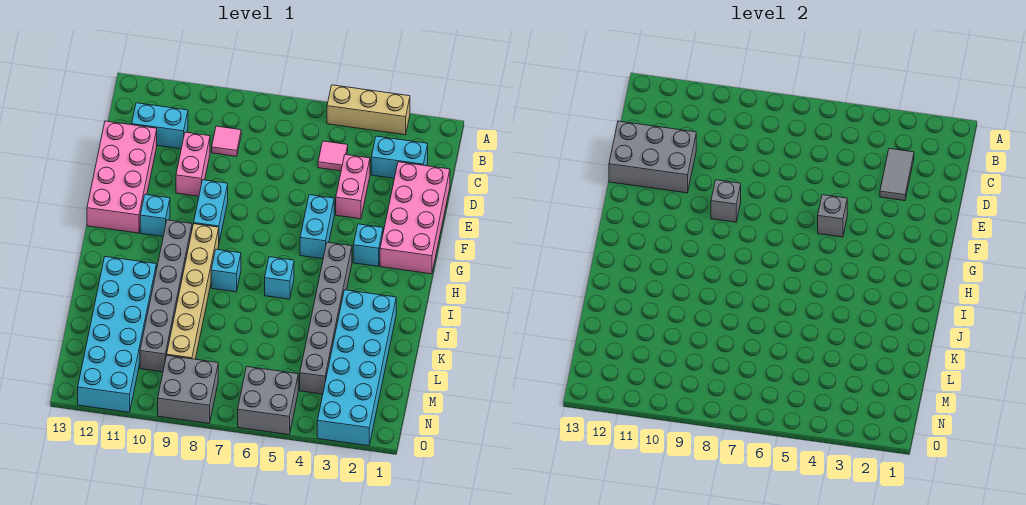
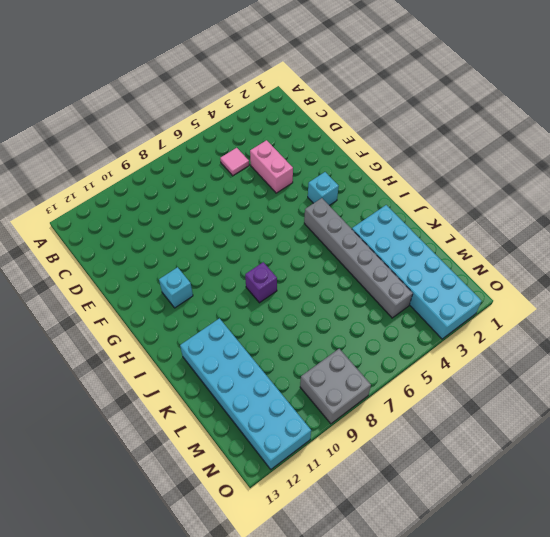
purple brick I8 level 1 -> cyan brick I8 level 1
none -> tan brick A3:A5 level 1
none -> cyan brick C2:C3 level 1
none -> pink tile C9 level 1

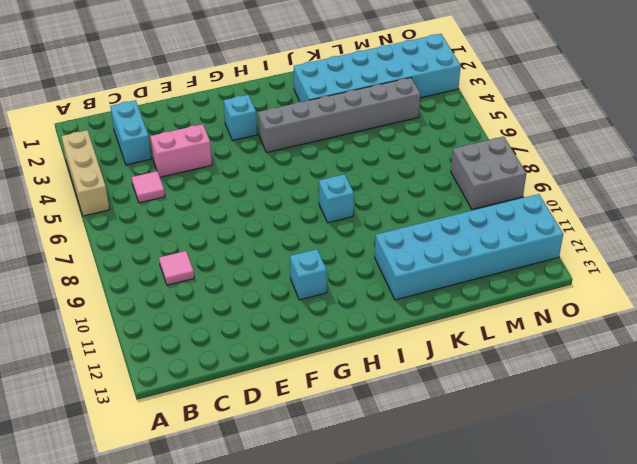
none -> cyan brick C11:C12 level 1
none -> pink brick D1:G2 level 1
none -> pink brick D10:E10 level 1

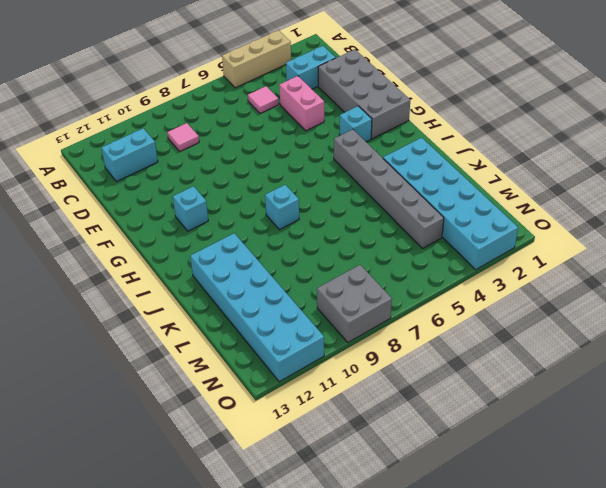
grey brick D1:G2 level 1 -> pink brick D1:G2 level 1
none -> pink brick D10:E10 level 1
none -> pink brick D12:G13 level 1
none -> cyan brick F5:G5 level 1

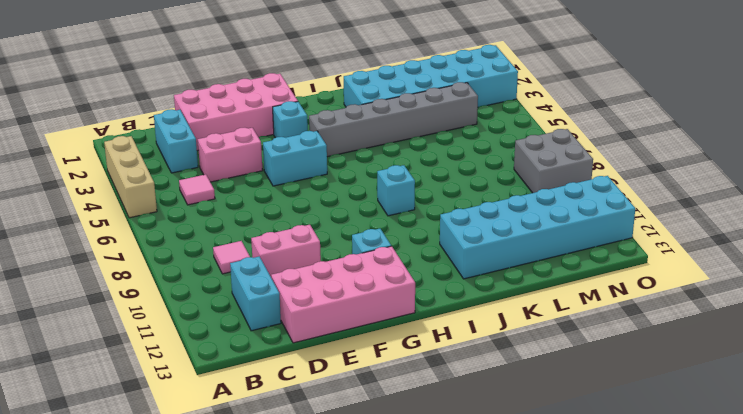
none -> cyan brick F9:G9 level 1
none -> tan brick H9:M9 level 1
none -> grey brick H10:M10 level 1

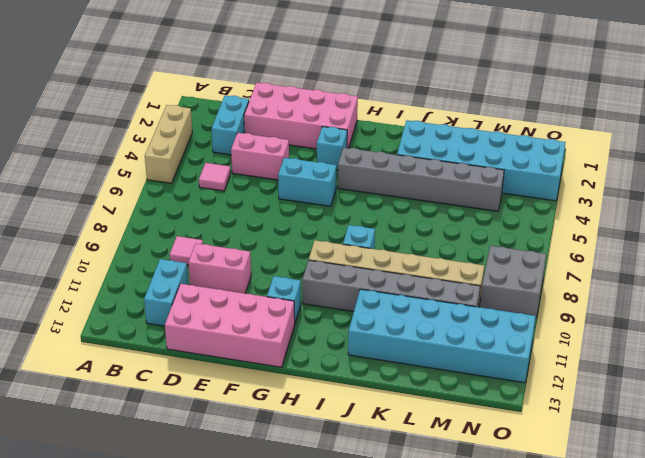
none -> cyan brick F9:G9 level 1
none -> cyan brick I6 level 1
none -> grey brick N5:O6 level 1

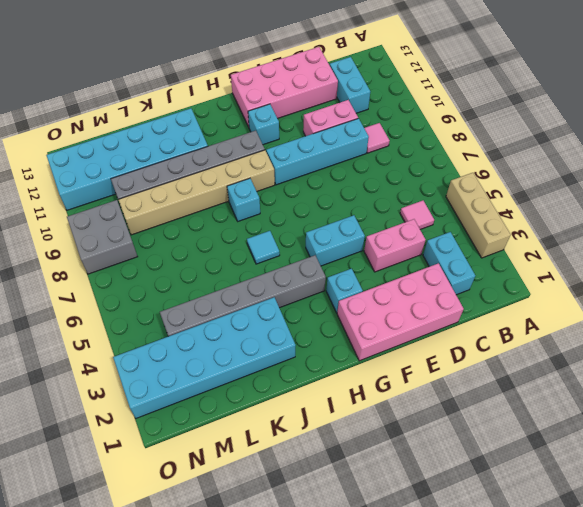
cyan brick D9:G9 level 1 -> cyan brick F9:G9 level 1
cyan tile I6 level 1 -> cyan brick I6 level 1
none -> grey brick N5:O6 level 1
none -> grey tile C3:D3 level 2
none -> grey brick D11:E13 level 2

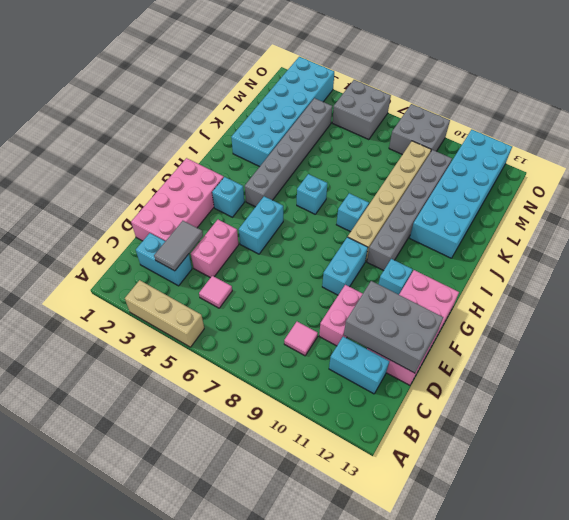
none -> grey brick F5 level 2
none -> grey brick F9 level 2

